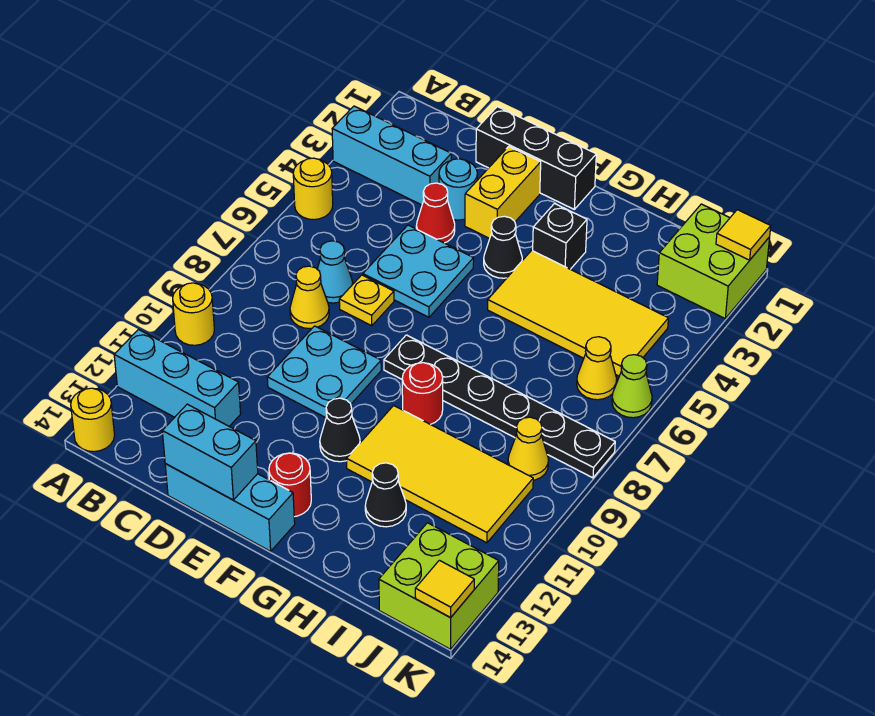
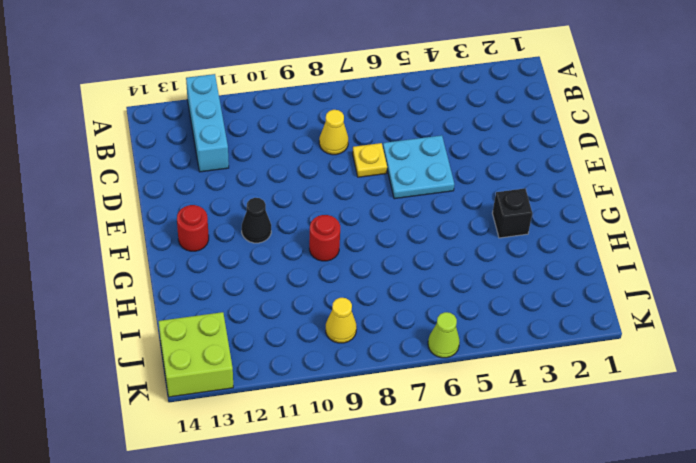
none -> cyan brick A3:C3 level 1
none -> yellow round brick A5 level 1
none -> yellow round brick A10 level 1
none -> yellow round brick A14 level 1

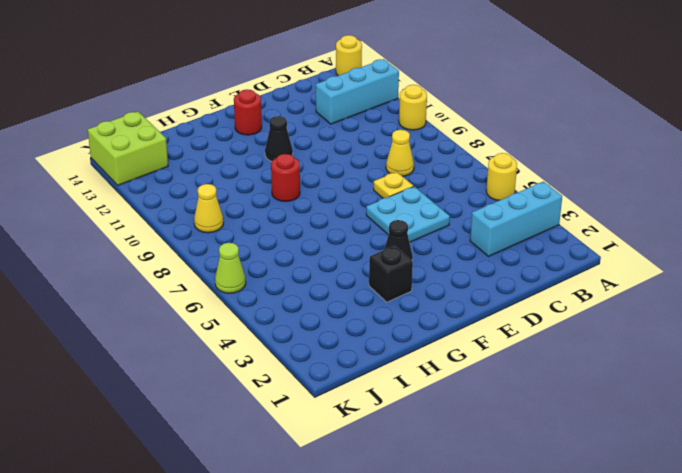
none -> cyan cone C7 level 1
none -> black brick D1:F1 level 1
none -> cyan round brick D3 level 1
none -> red cone D4 level 1

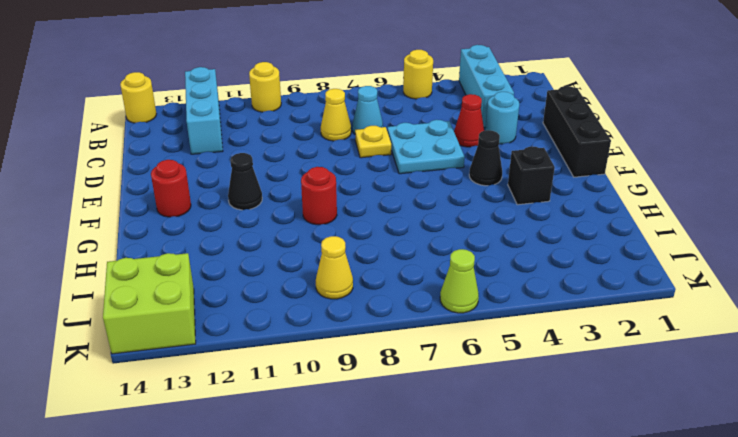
none -> cyan plate D9:E10 level 1
none -> cyan brick D14:F14 level 1
none -> yellow brick E2:E3 level 1
none -> black plate F8:K8 level 1

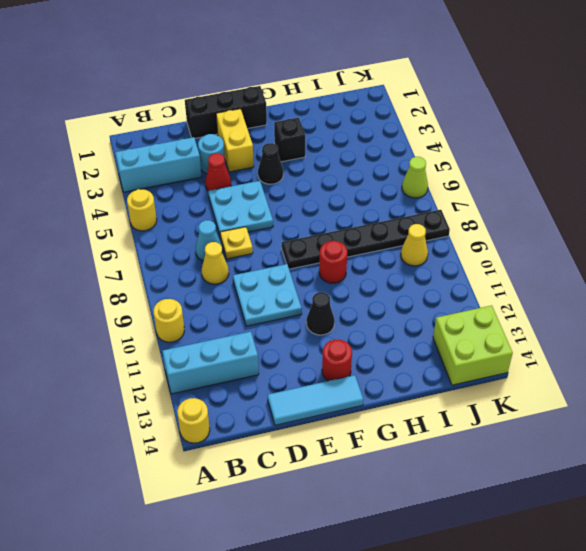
cyan tile D14:F14 level 1 -> cyan brick D14:F14 level 1
none -> yellow tile G4:J5 level 1
none -> yellow tile G10:J11 level 1
none -> black cone H12 level 1
none -> lime brick J1:K2 level 1

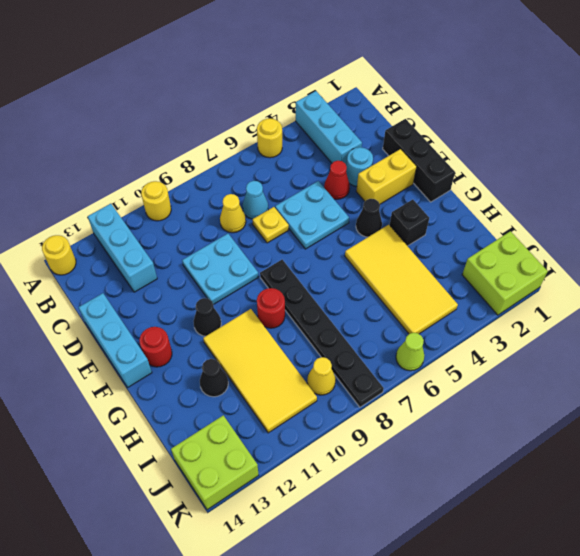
none -> yellow cone J6 level 1
none -> cyan brick D14:E14 level 2
none -> yellow tile K1 level 2
none -> yellow tile K14 level 2

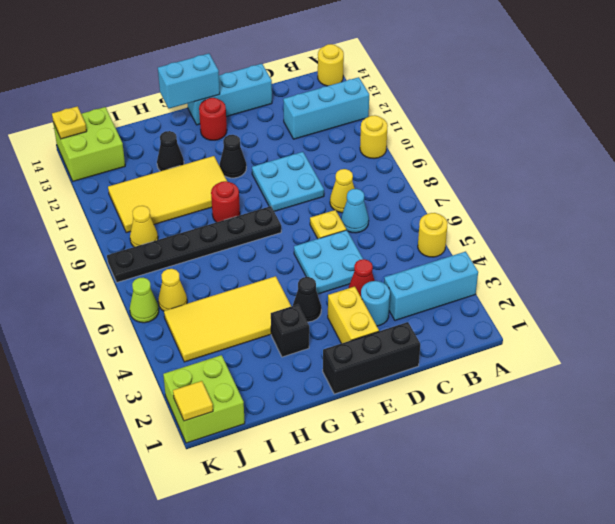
cyan brick F14:G14 level 2 -> cyan brick D14:E14 level 2
yellow plate K14 level 2 -> yellow tile K14 level 2

